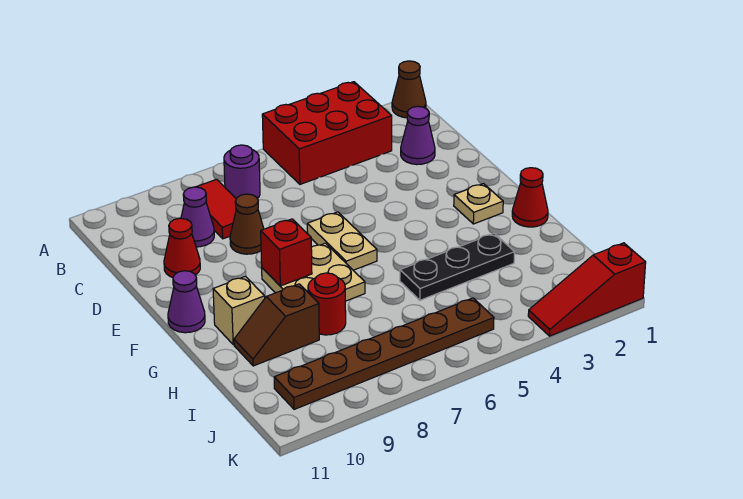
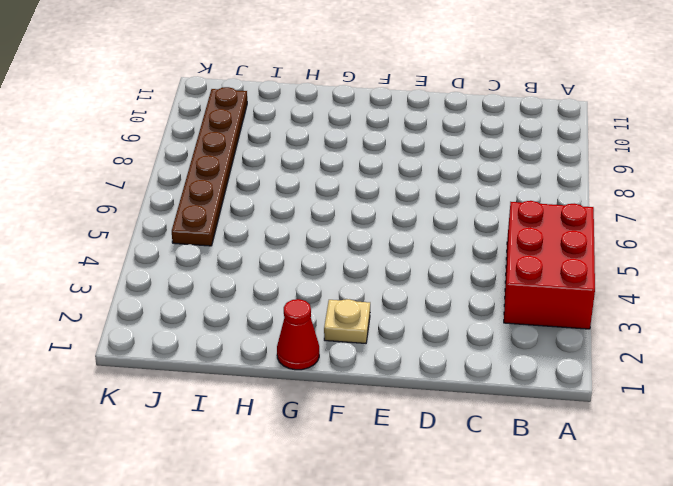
none -> brown cone A1 level 1
none -> purple round brick B7 level 1
none -> red tile B8:C8 level 1

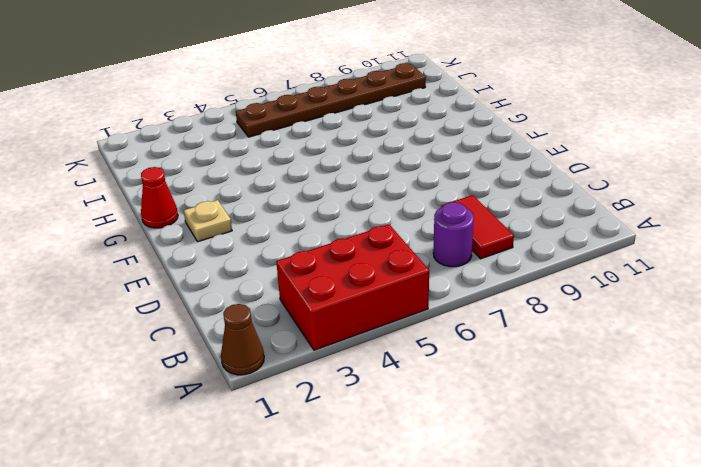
none -> purple cone C2 level 1
none -> purple cone C9 level 1
none -> brown cone D8 level 1

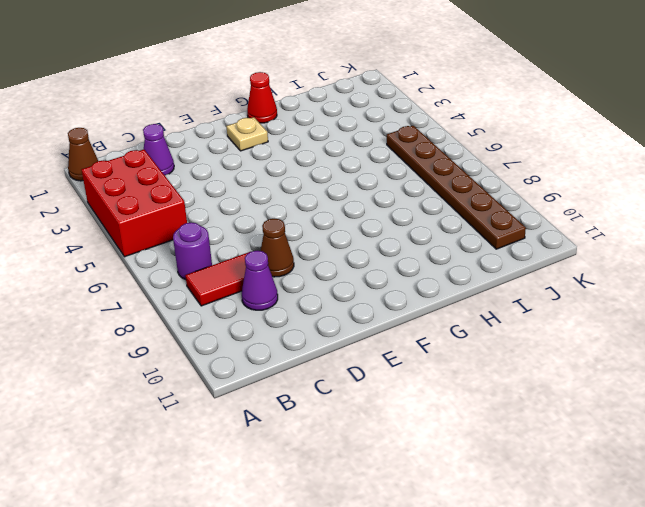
none -> red cone D10 level 1
none -> tan plate E6:F6 level 1
none -> tan plate F7:G8 level 1

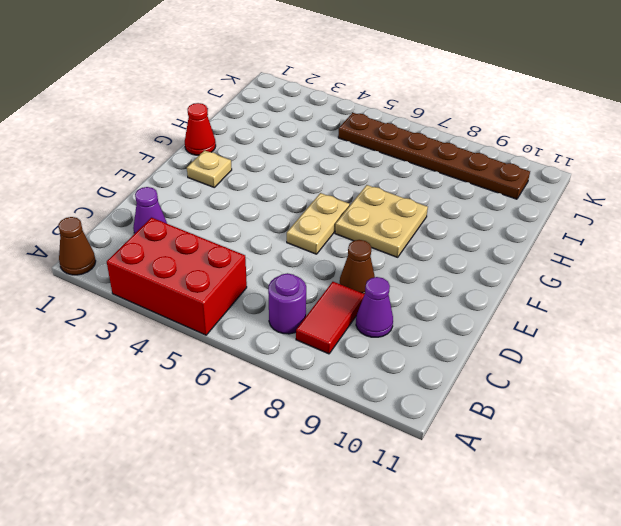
none -> red cone D10 level 1
none -> purple cone F11 level 1
none -> tan brick G10 level 1

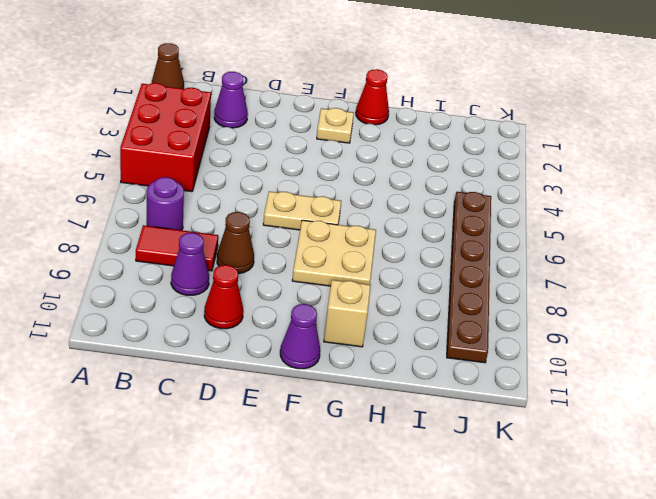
none -> black plate H3:H5 level 1
none -> red round brick H8 level 1
none -> brown slope H9:H10 level 1 top 9

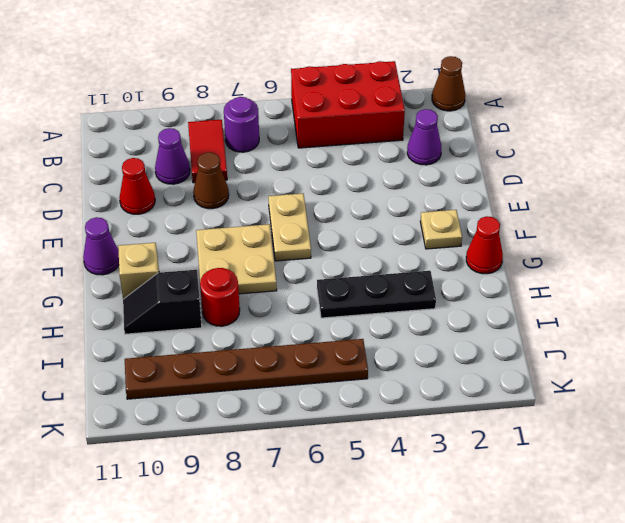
black slope H9:H10 level 1 top 9 -> brown slope H9:H10 level 1 top 9
none -> red slope K1:K3 level 1 top 1
none -> red brick F8 level 2

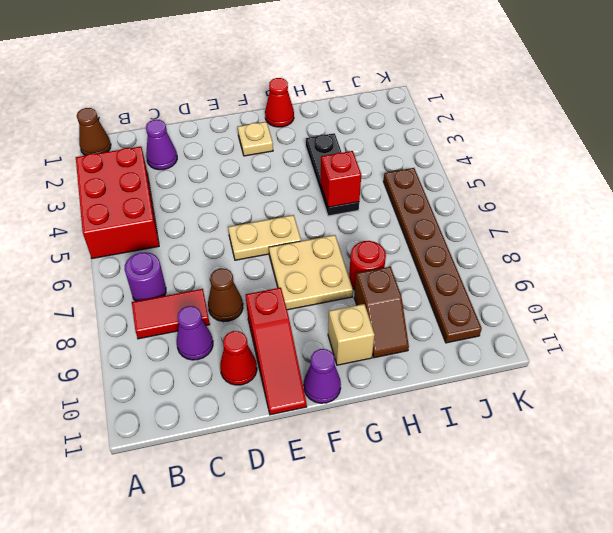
red slope E9:E11 level 1 top 9 -> red slope K1:K3 level 1 top 1
red brick H5 level 2 -> red brick F8 level 2

